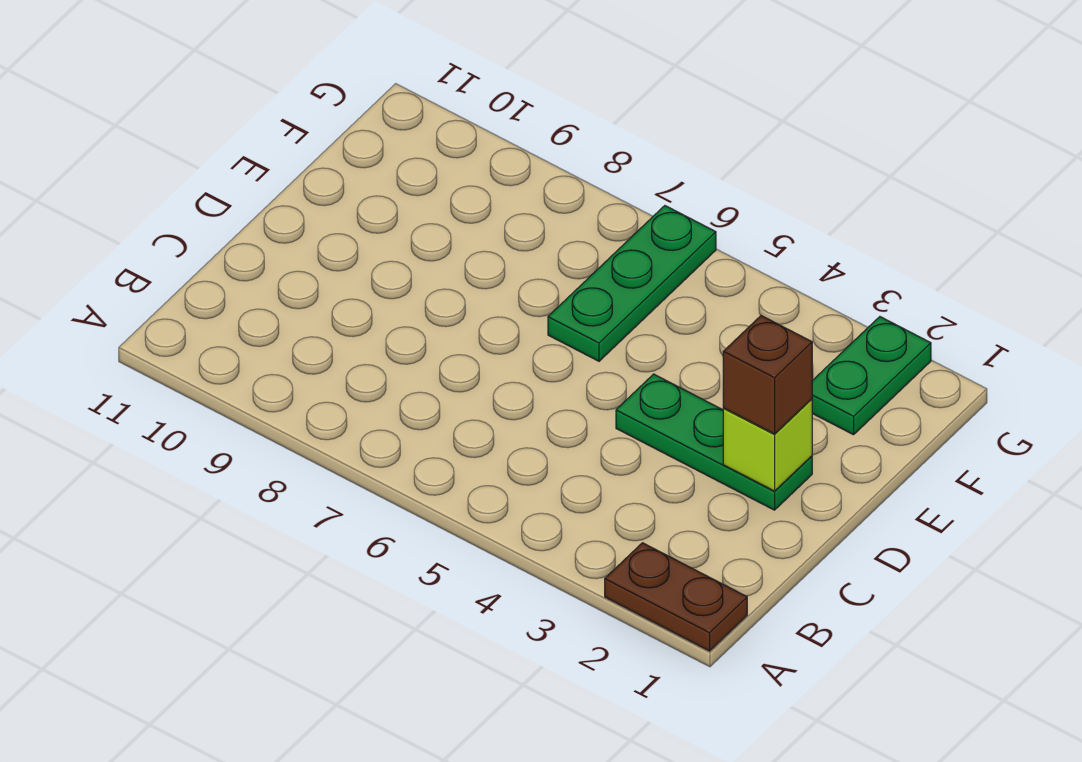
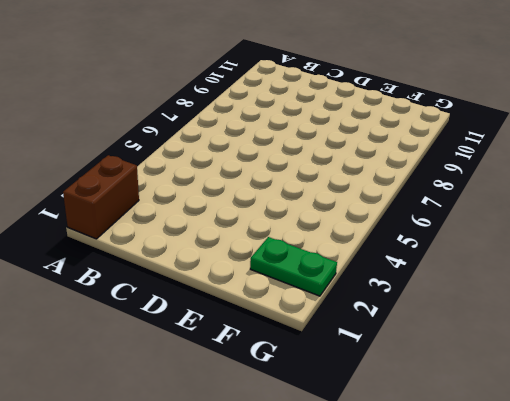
brown brick A1:A2 level 1 -> brown plate A1:A2 level 1
none -> green plate D2:D4 level 1
none -> green plate E6:G6 level 1

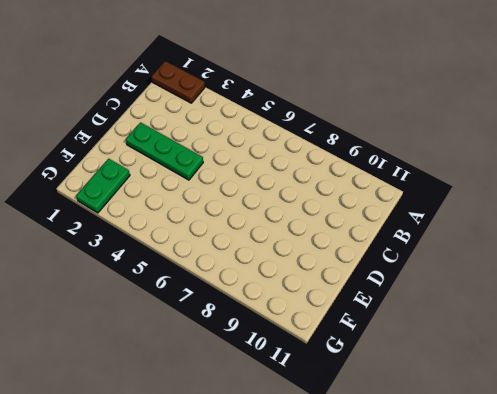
none -> green plate E6:G6 level 1
none -> lime brick D2 level 2

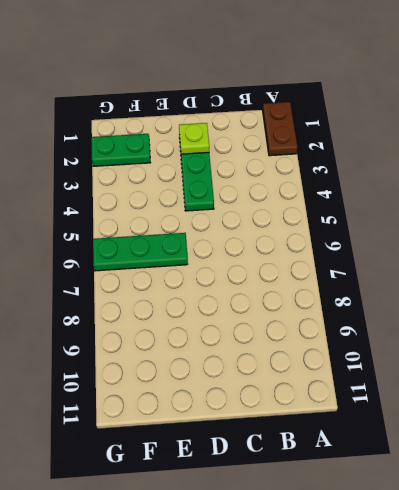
lime plate D2 level 2 -> lime brick D2 level 2
none -> brown brick D2 level 3

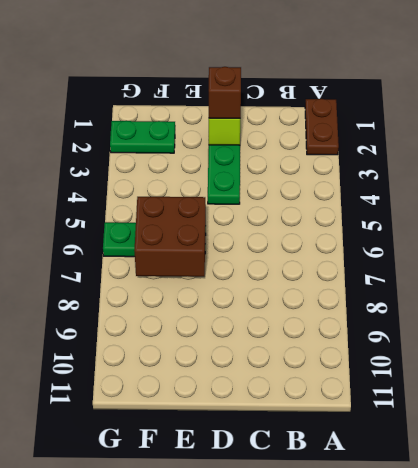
brown brick E6:F7 level 2 -> none

